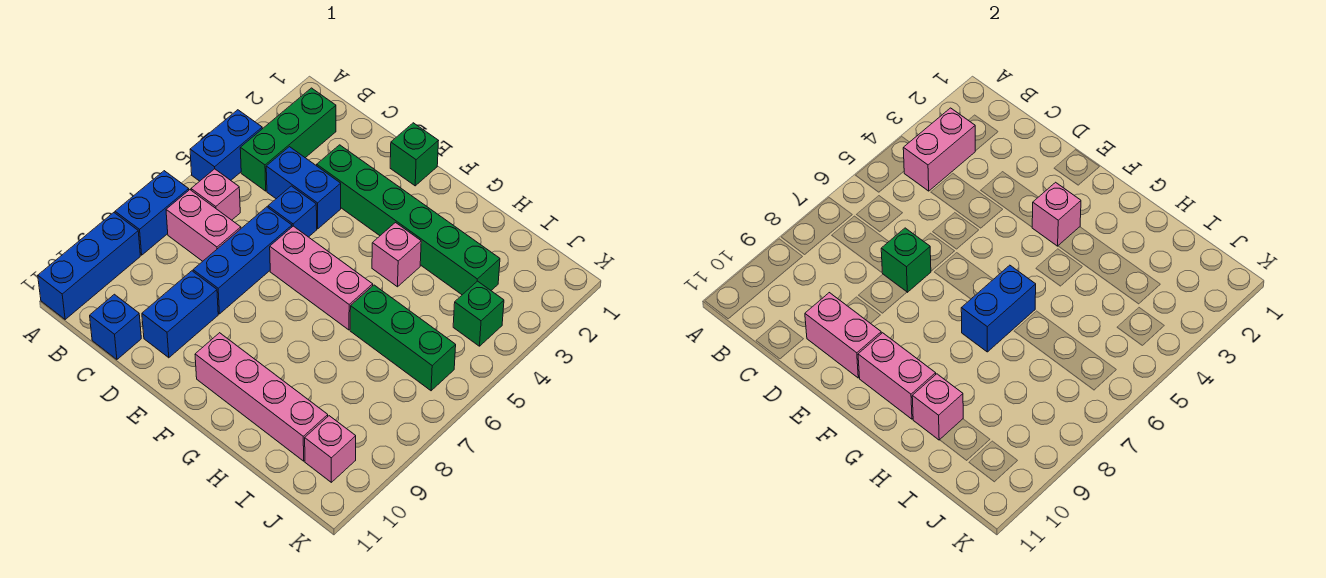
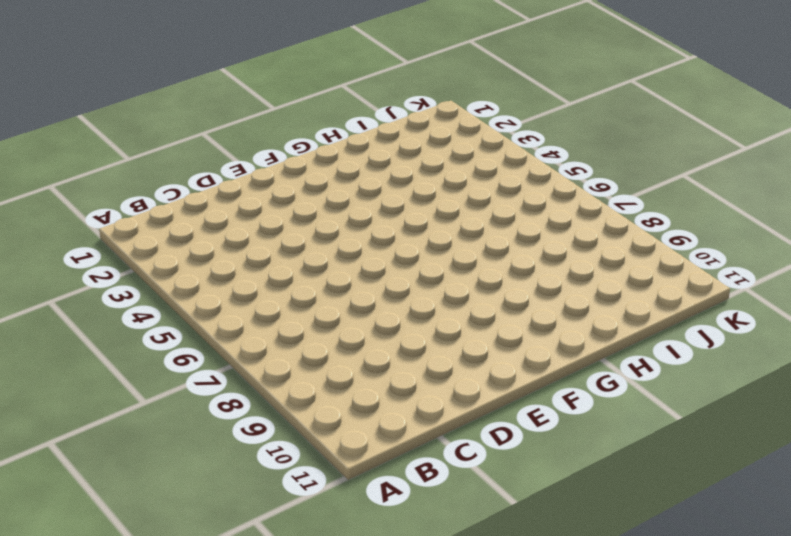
none -> blue brick A4:A5 level 1
none -> blue brick A7:A8 level 1
none -> blue brick A9:A11 level 1

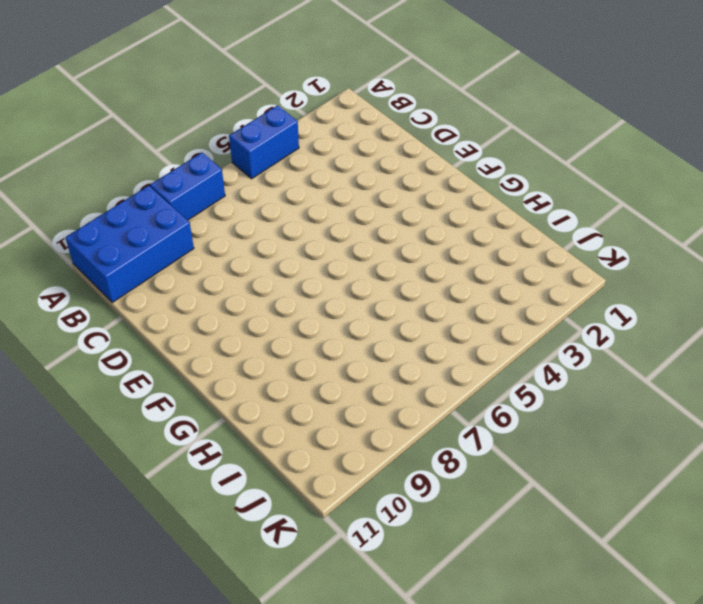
blue brick A9:B11 level 1 -> blue brick A9:A11 level 1
none -> green brick B2:B4 level 1
none -> pink brick B6 level 1
none -> pink brick B7:C7 level 1

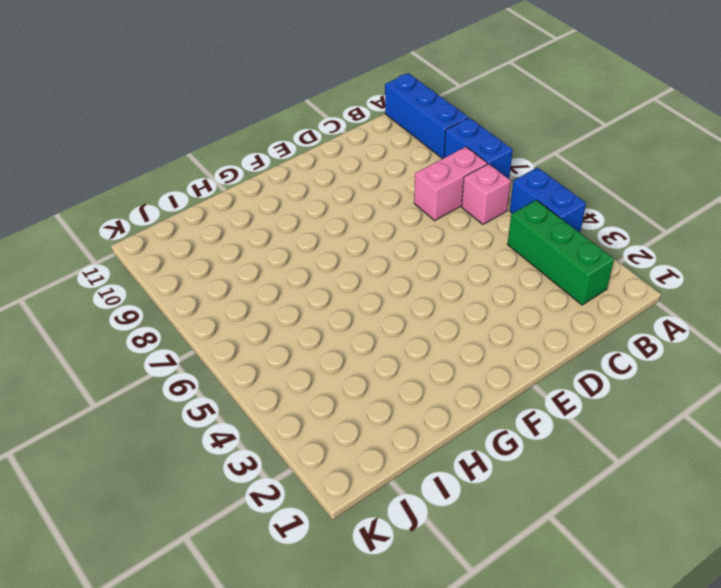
none -> blue brick C4:D4 level 1
none -> blue brick C11 level 1
none -> green brick D3:I3 level 1

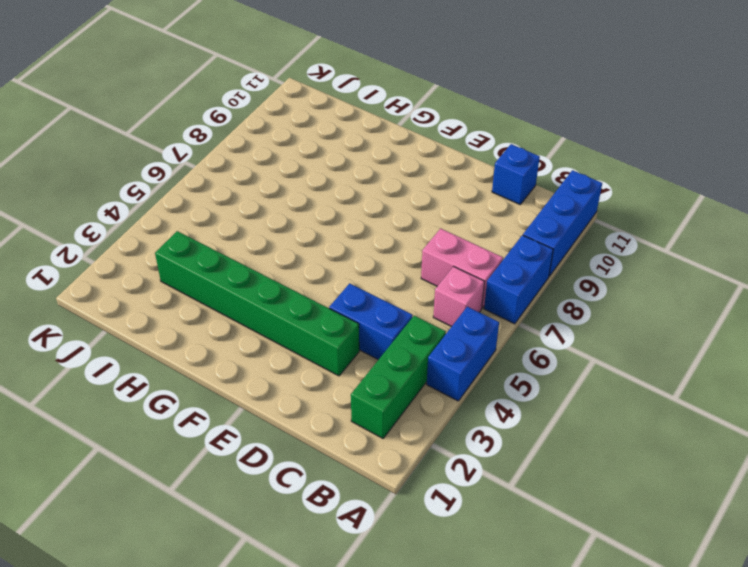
none -> blue brick D5 level 1
none -> blue brick D6:D8 level 1
none -> blue brick D9:D10 level 1

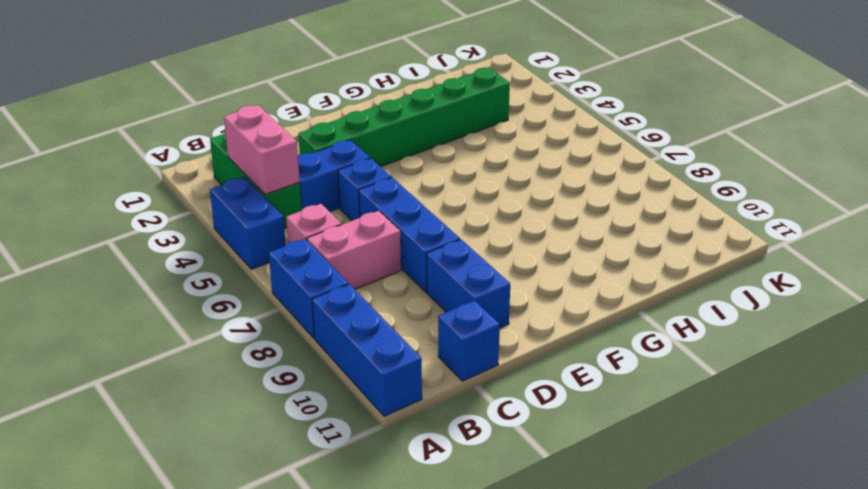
none -> green brick E1 level 1
none -> pink brick E6:G6 level 1
none -> pink brick F10:I10 level 1

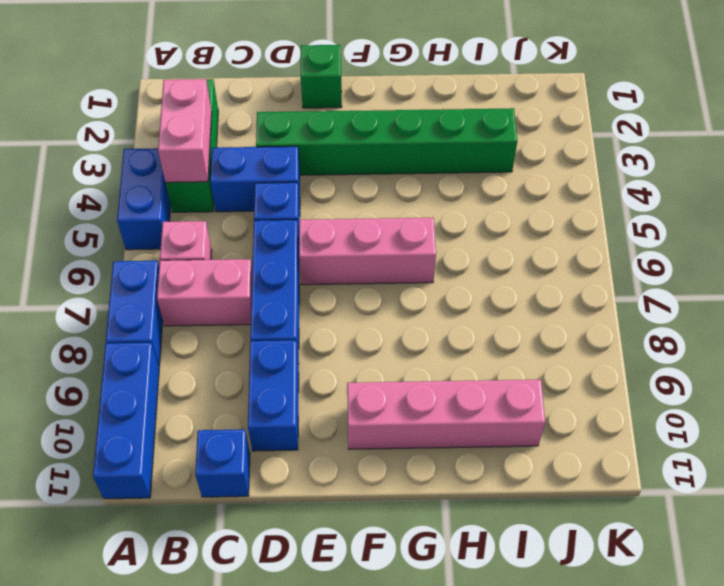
none -> pink brick G4 level 1
none -> green brick H6:J6 level 1
none -> green brick J4 level 1

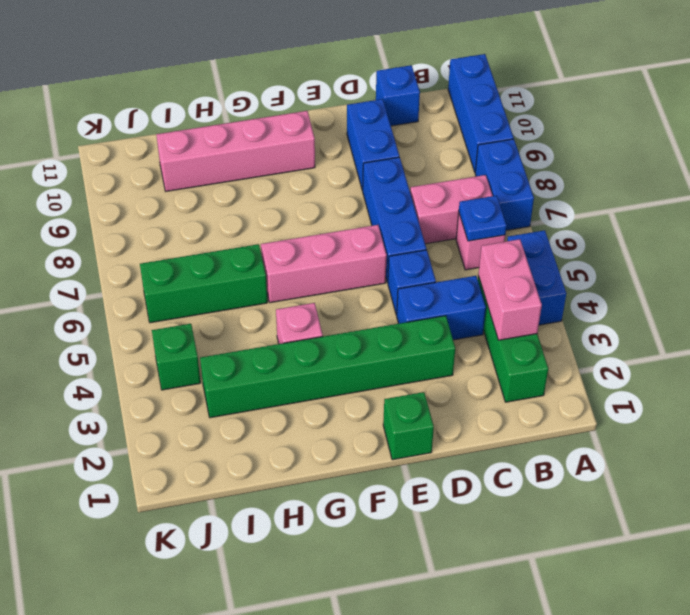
blue plate B6 level 2 -> none
none -> pink brick J10 level 1
none -> green brick D7 level 2
none -> pink brick D10:E10 level 2

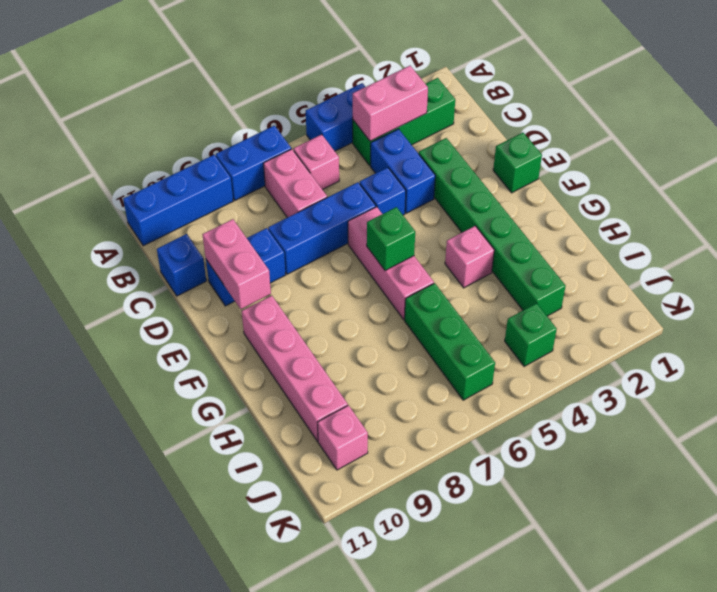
green brick F6 level 2 -> green brick D7 level 2
none -> pink brick F3 level 2
none -> pink brick F10:G10 level 2
none -> blue brick G6:G7 level 2

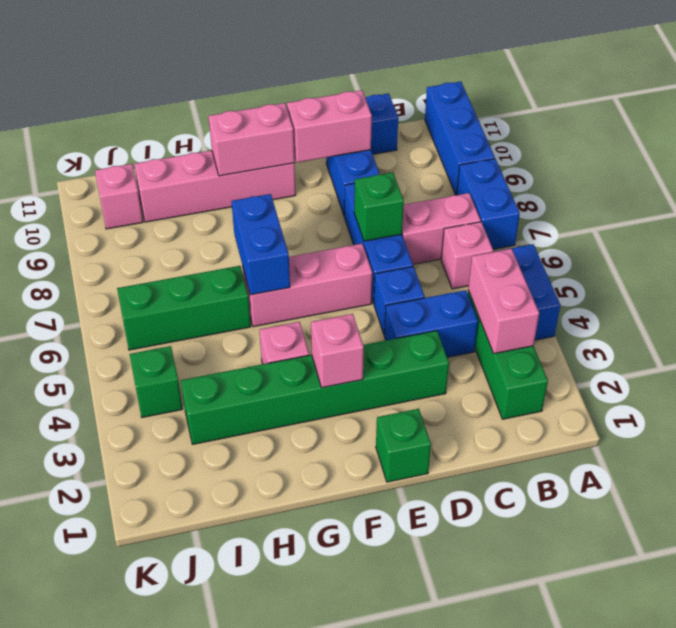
none -> pink brick H10 level 2

